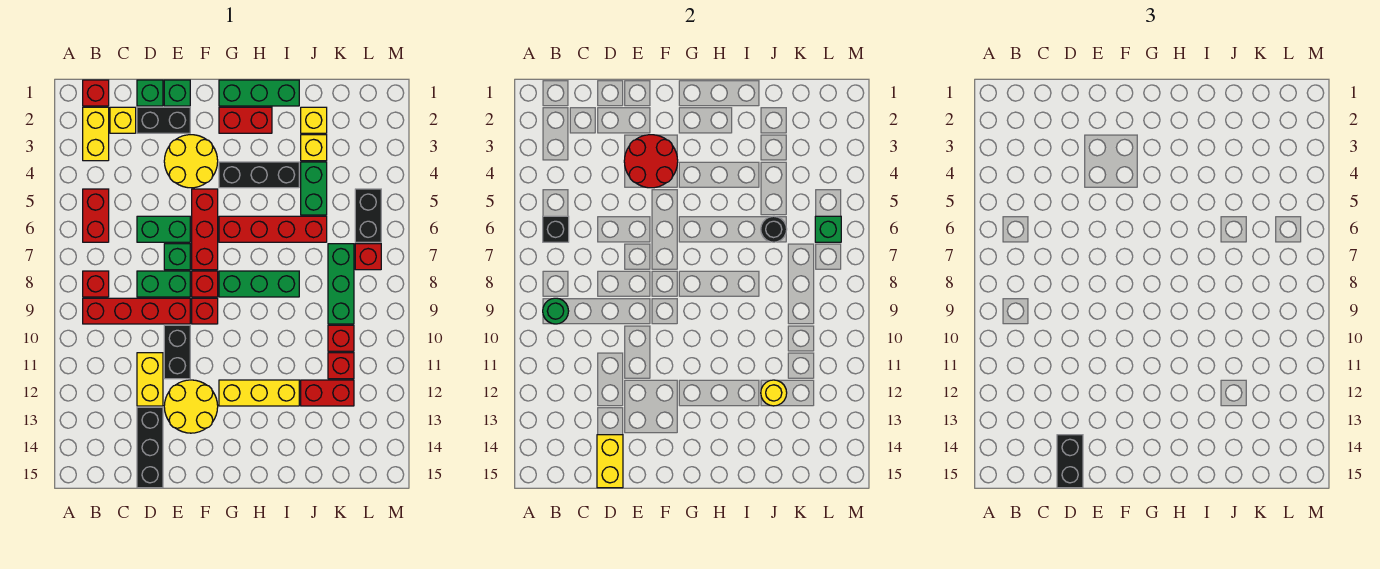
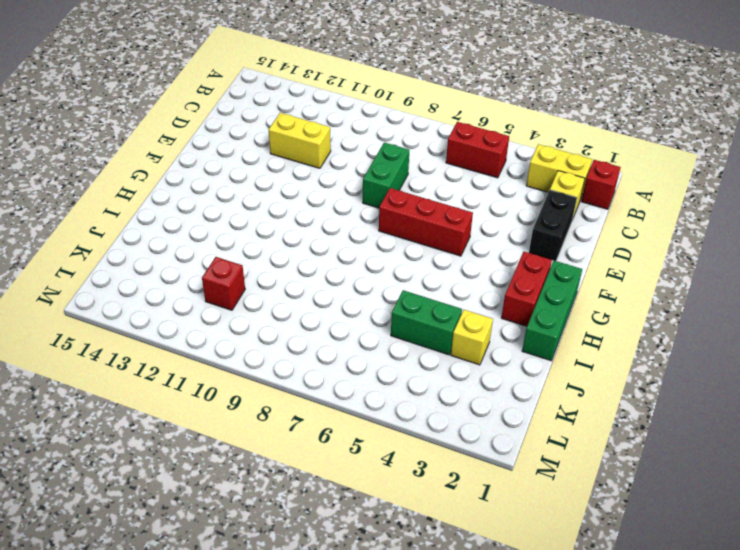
none -> red brick B8 level 1
none -> red brick B9:E9 level 1
none -> green brick D1 level 1
none -> green brick D6:E6 level 1

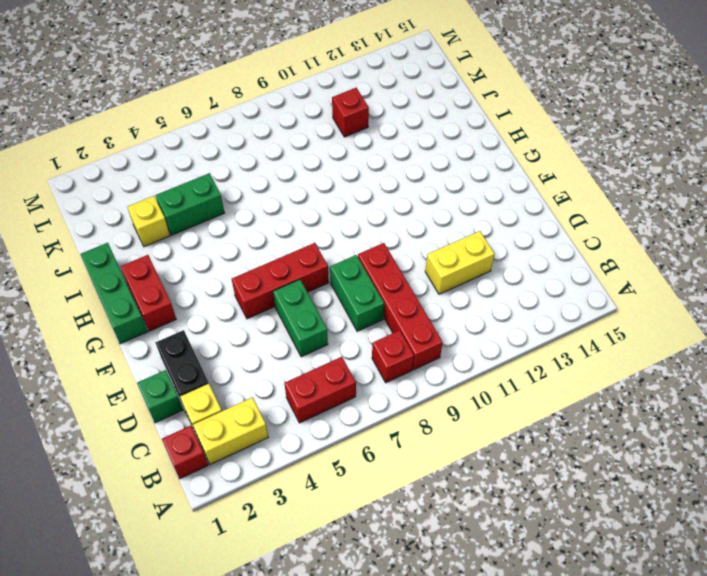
none -> black brick D13:D15 level 1
none -> green brick E1 level 1
none -> yellow round brick E3:F4 level 1
none -> green brick E7 level 1

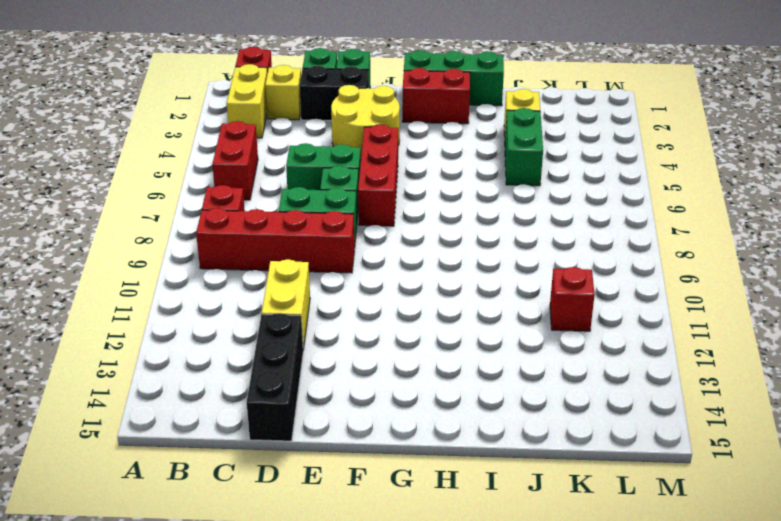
none -> black brick E10:E11 level 1
none -> yellow round brick E12:F13 level 1
none -> red brick F8 level 1
none -> red brick F9 level 1

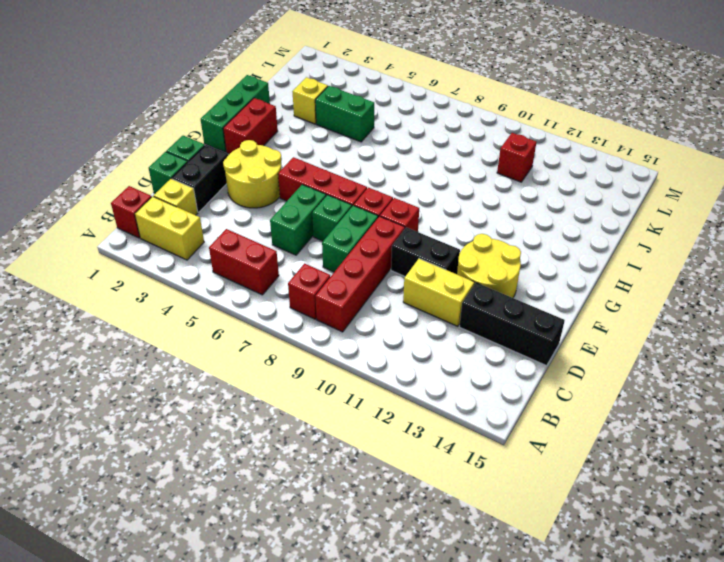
none -> black brick G4:I4 level 1
none -> red brick G6:J6 level 1
none -> green brick G8:I8 level 1
none -> yellow brick G12:I12 level 1

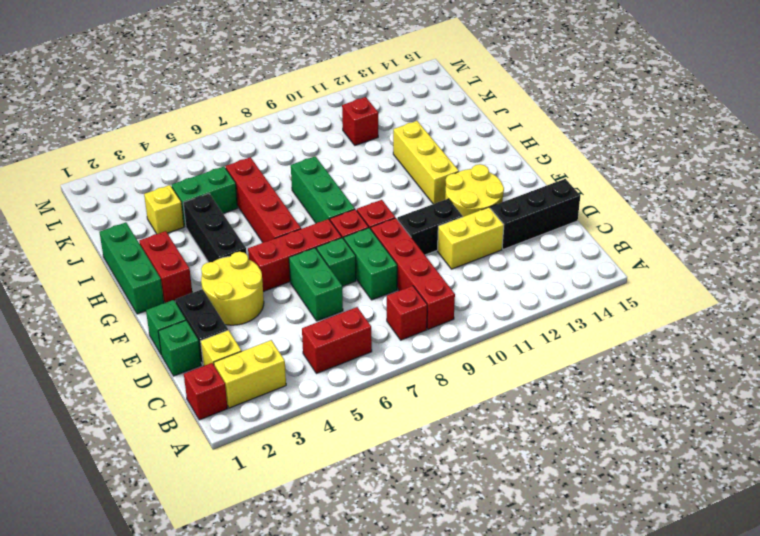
none -> yellow brick J2 level 1
none -> red brick J12:K12 level 1
none -> green brick K7:K9 level 1
none -> red brick K10 level 1

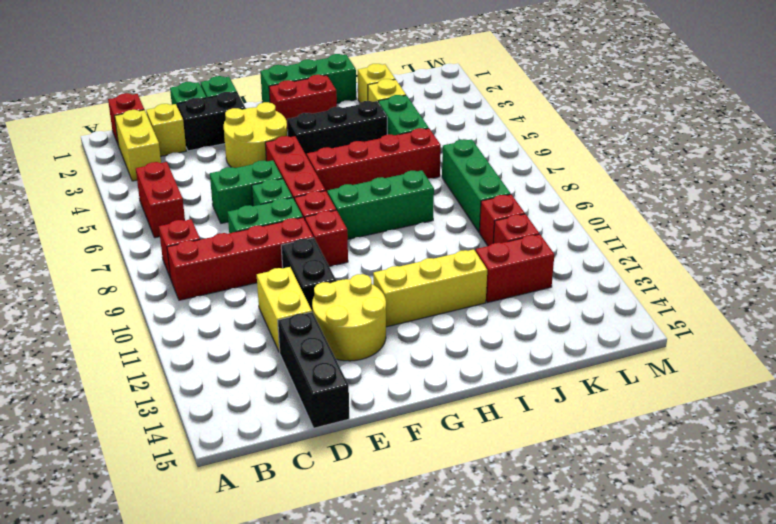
none -> black brick L5:L6 level 1
none -> red brick L7 level 1
none -> black brick B6 level 2
none -> green round brick B9 level 2

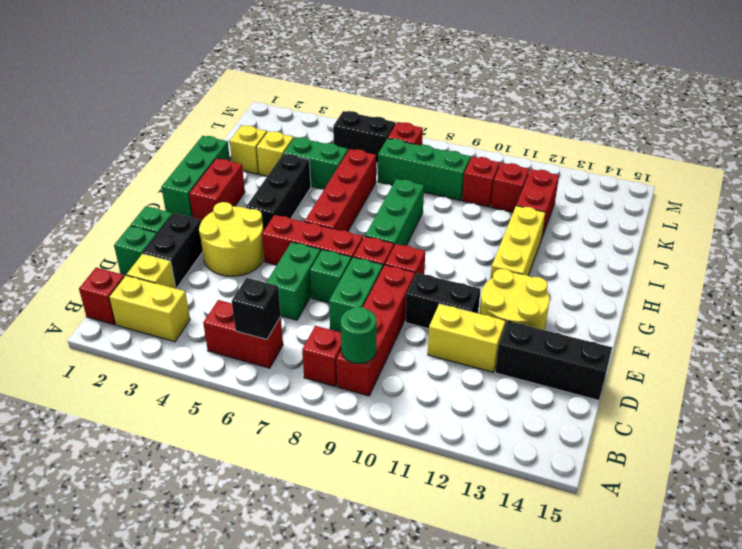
none -> yellow brick D14:D15 level 2
none -> red round brick E3:F4 level 2
none -> black round brick J6 level 2
none -> yellow round brick J12 level 2

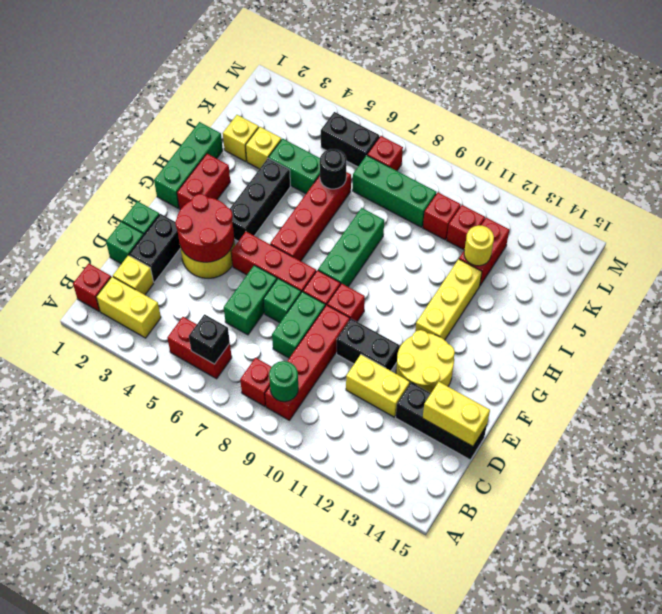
none -> green brick L6 level 2
none -> black brick D14:D15 level 3

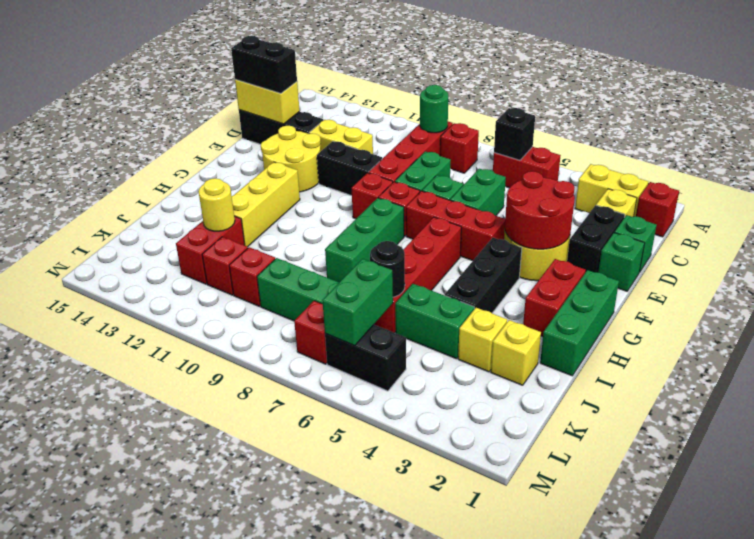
green brick K6:L6 level 2 -> green brick L6 level 2

